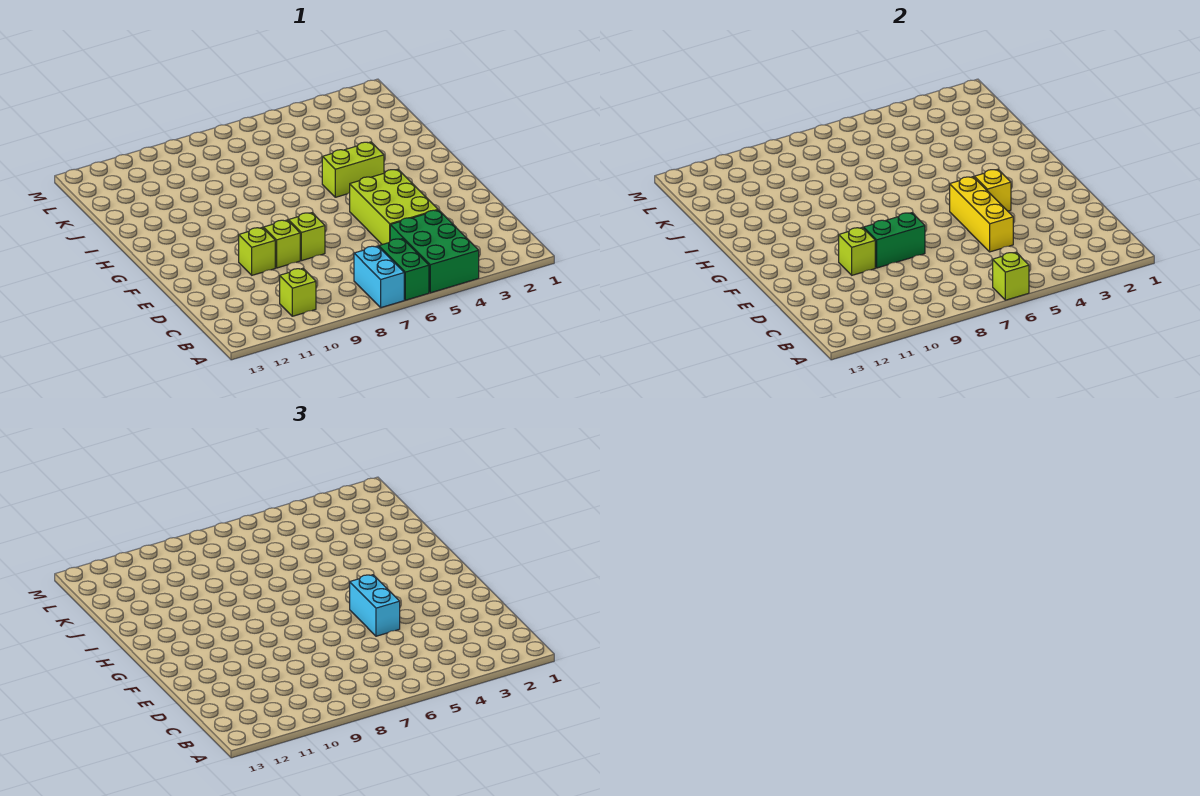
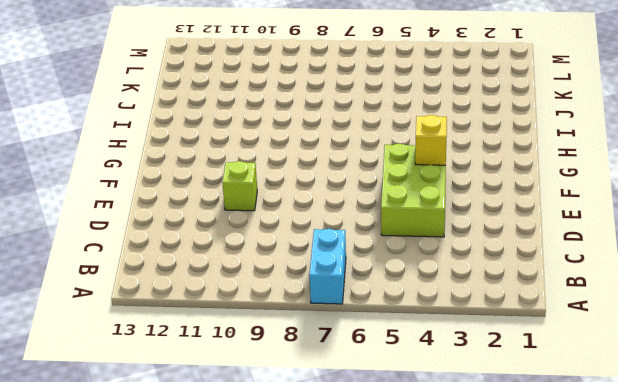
none -> green brick A4:C5 level 1
none -> green brick A6:B6 level 1
none -> lime brick B10 level 1

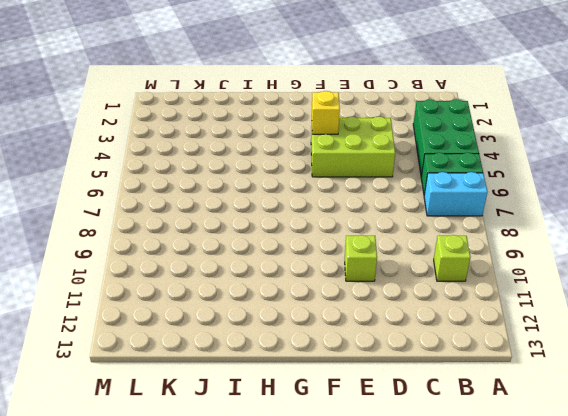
green brick A3:B5 level 1 -> green brick A4:C5 level 1
none -> lime brick E8 level 1
none -> lime brick E9 level 1
none -> lime brick H4:H5 level 1

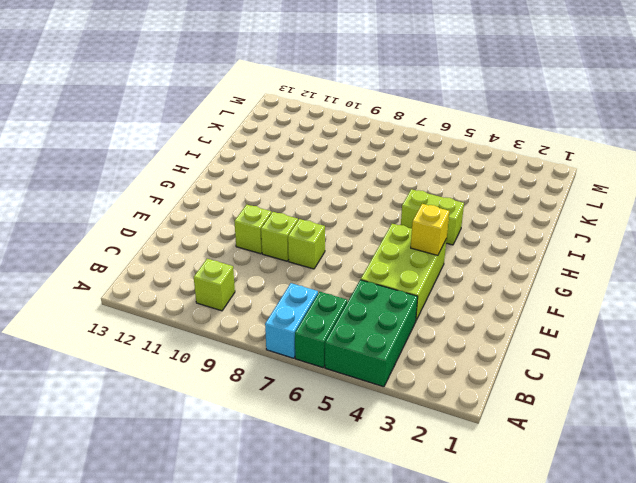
none -> lime brick A6 level 2
none -> yellow brick D5:F5 level 2
none -> green brick E8:E9 level 2

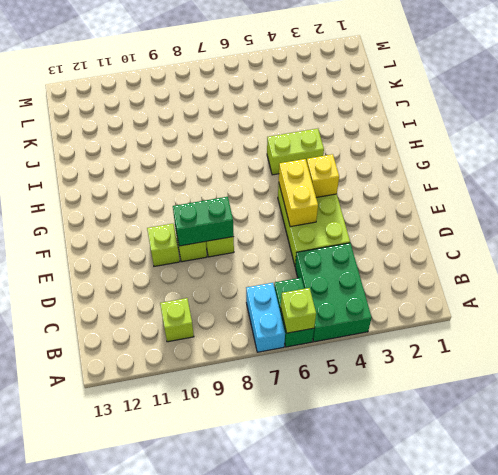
yellow brick E5:F5 level 2 -> yellow brick D5:F5 level 2
none -> lime brick E10 level 2
none -> cyan brick E5:F5 level 3

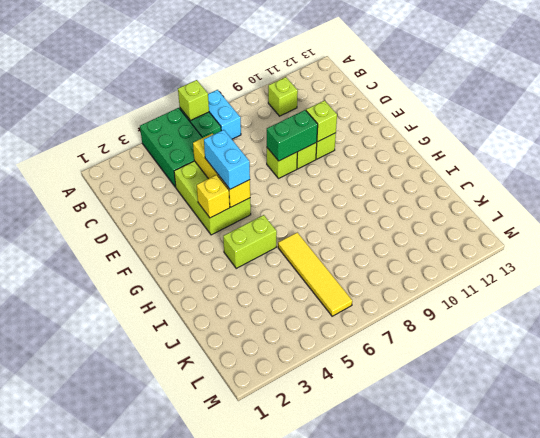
yellow tile I6:L6 level 1 -> none

